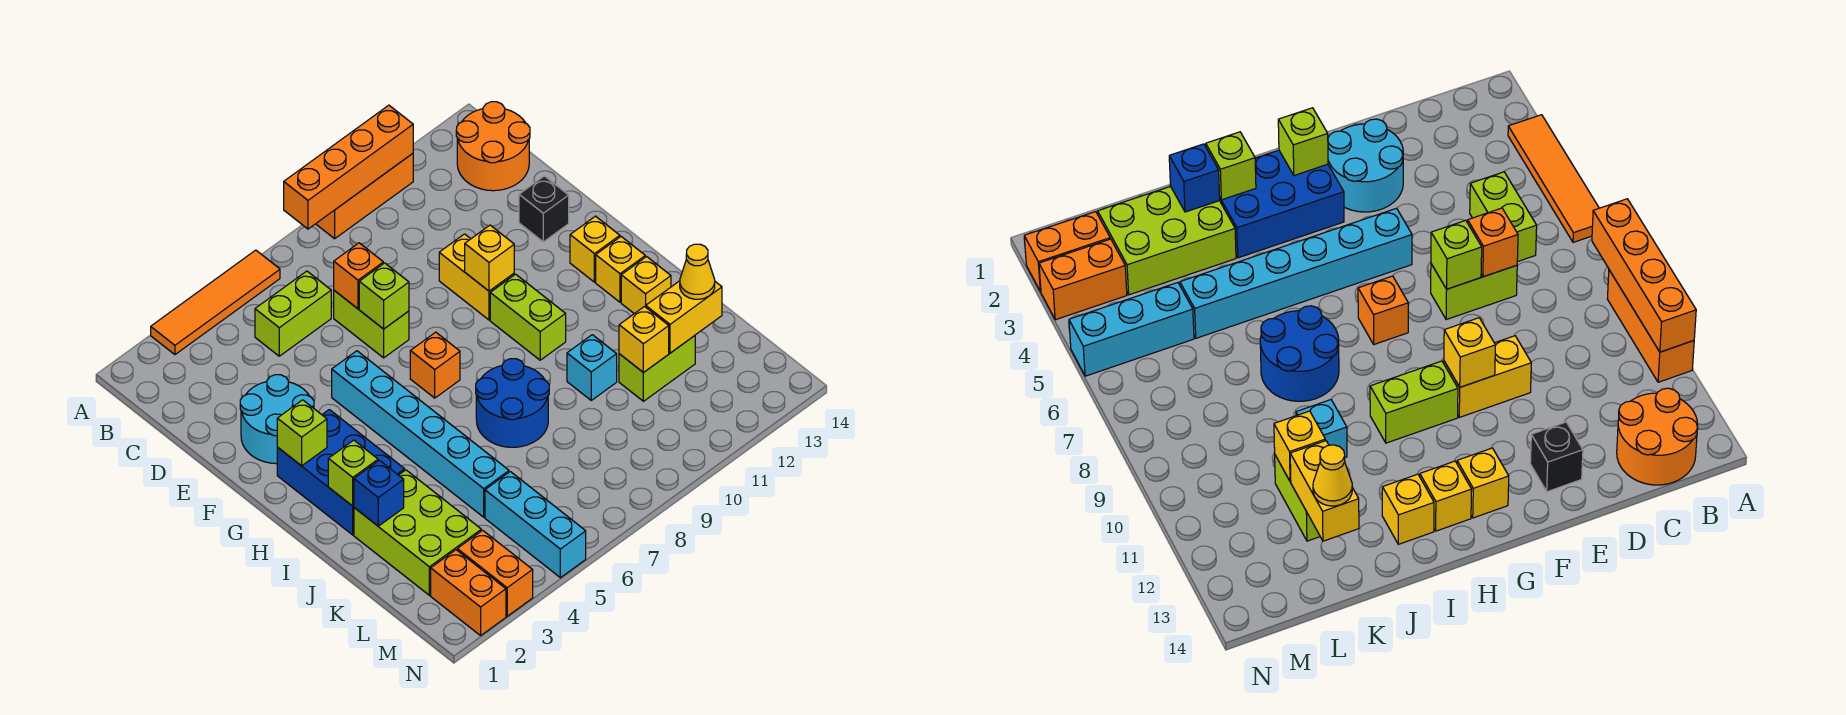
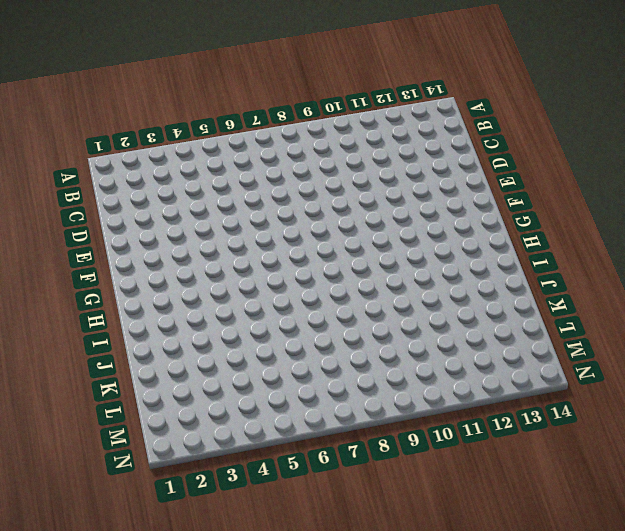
none -> orange tile A3:A6 level 1
none -> orange brick A9:A11 level 1
none -> orange round brick B13:C14 level 1
none -> lime brick C5:C6 level 1

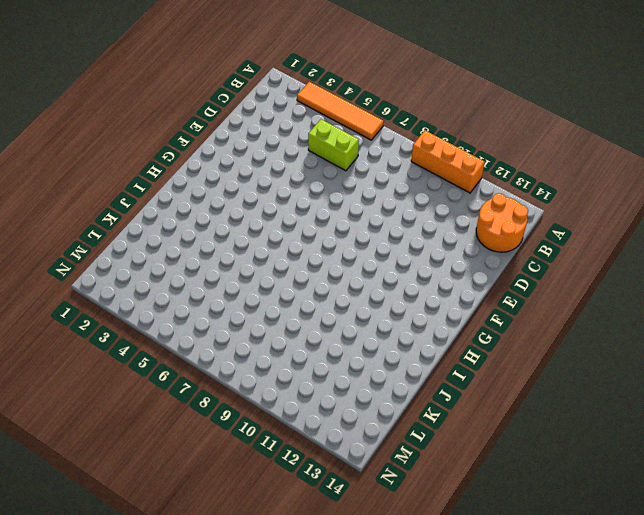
none -> lime brick D7:E7 level 1
none -> cyan round brick E2:F3 level 1
none -> yellow brick E10:F10 level 1
none -> black brick E13 level 1

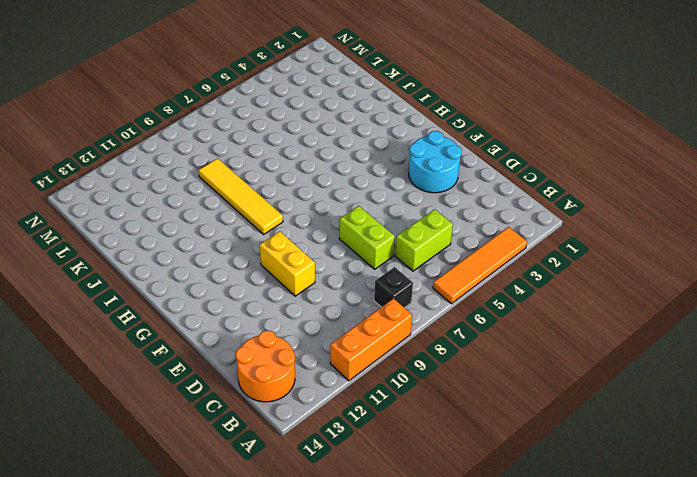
black brick B8 level 1 -> black brick E13 level 1
yellow tile H9:K9 level 1 -> none
none -> cyan brick F5:K5 level 1
none -> blue brick G2:I3 level 1
none -> orange brick G7 level 1
none -> lime brick G10:H10 level 1

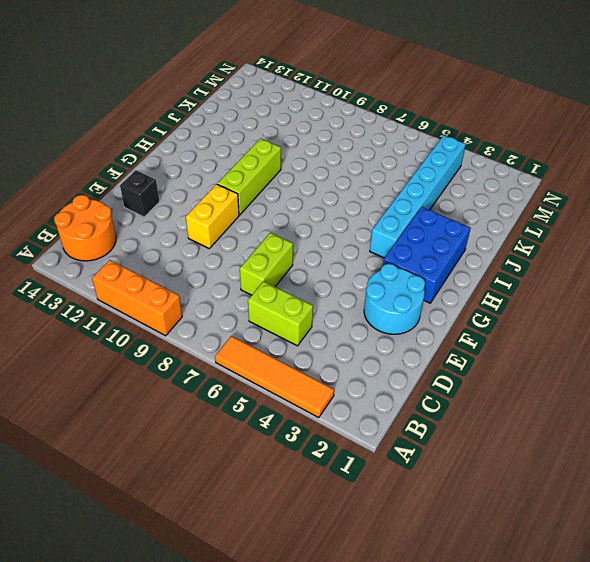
lime brick G10:I10 level 1 -> lime brick G10:H10 level 1
cyan brick H4:M4 level 1 -> cyan brick F5:K5 level 1
none -> orange brick G7 level 1
none -> yellow brick G13 level 1
none -> yellow brick H13 level 1
none -> blue round brick I7:J8 level 1

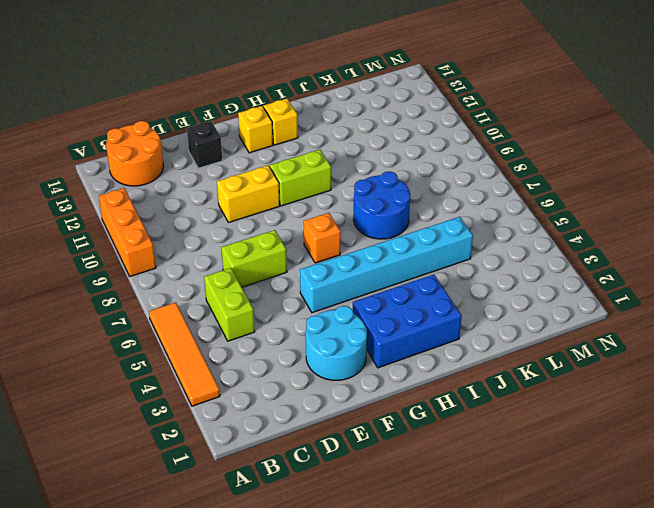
none -> yellow brick I13 level 1
none -> lime brick J2:L3 level 1
none -> cyan brick J10 level 1
none -> lime brick K11:K12 level 1

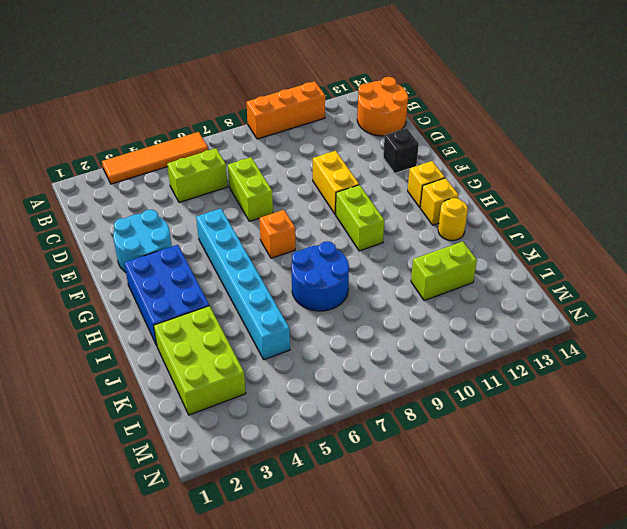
yellow round brick I13 level 1 -> yellow brick I13 level 1
none -> cyan brick J10 level 1
none -> cyan brick L5:N5 level 1
none -> orange brick M2:N2 level 1
none -> orange brick M3:N3 level 1

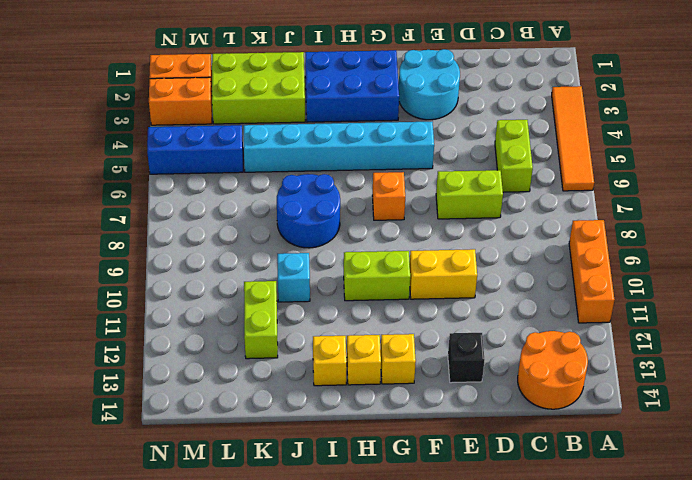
blue brick L5:N5 level 1 -> cyan brick L5:N5 level 1
none -> orange brick A8:A11 level 2
none -> orange brick D7 level 2
none -> lime brick E7 level 2
none -> yellow brick F10 level 2

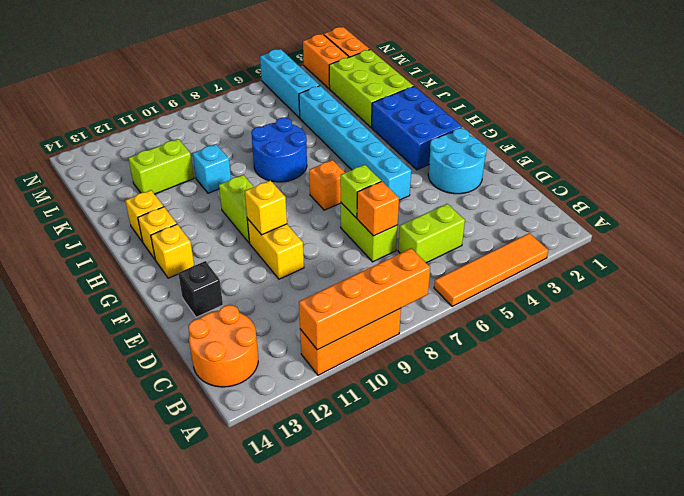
none -> lime brick G2 level 2
none -> lime brick I2 level 2
none -> blue brick J2 level 2
none -> yellow brick K11 level 2

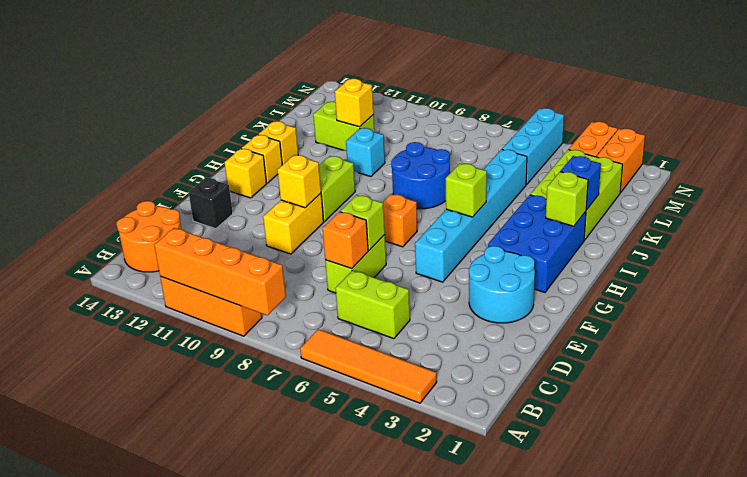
lime brick H5 level 2 -> lime brick G2 level 2
none -> yellow brick K12:K13 level 2
none -> yellow cone K13 level 3

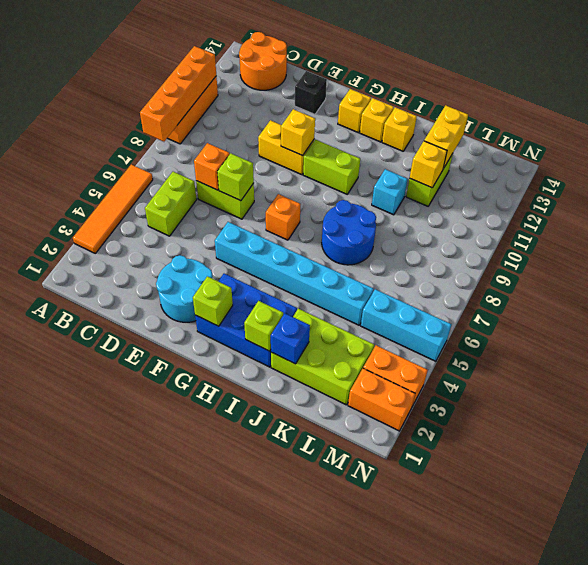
none -> yellow cone K13 level 3

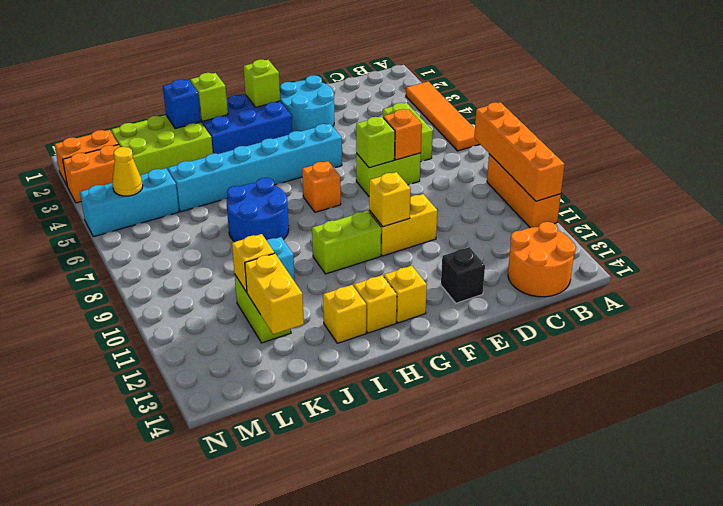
yellow cone M5 level 2 -> yellow cone K13 level 3

